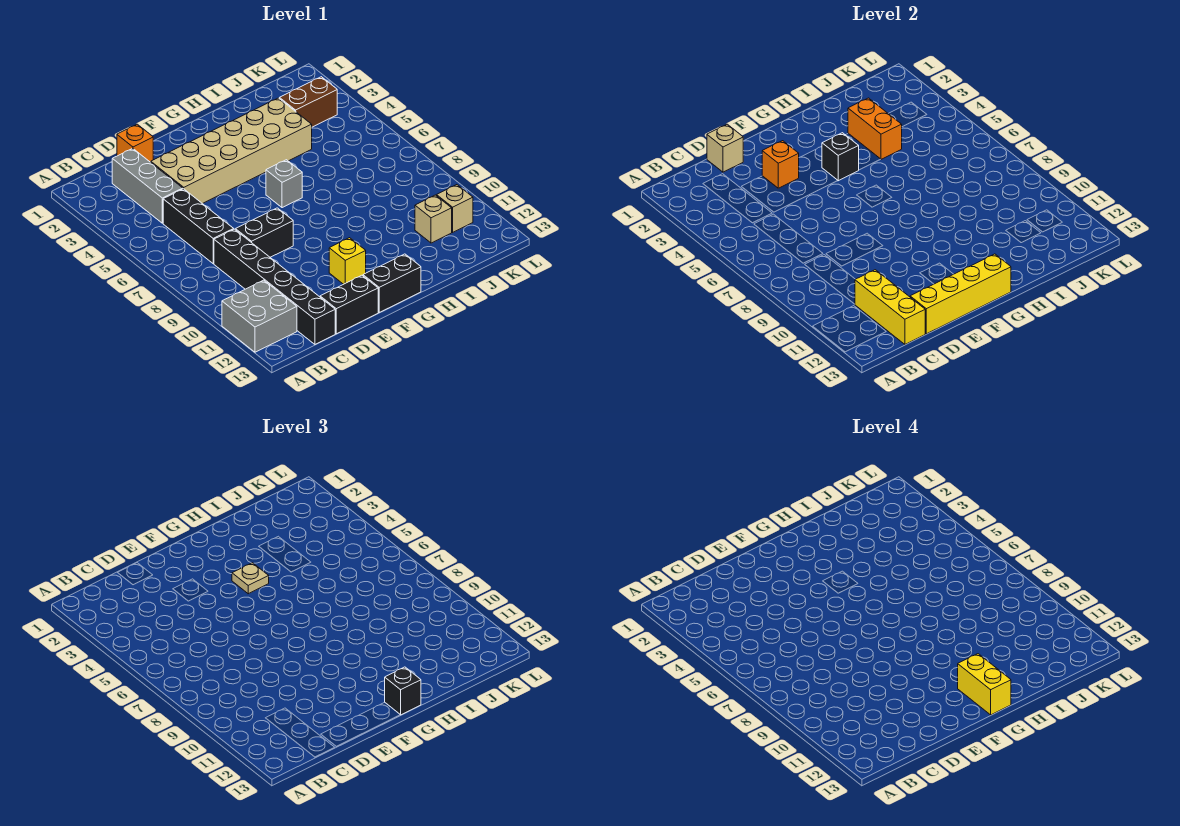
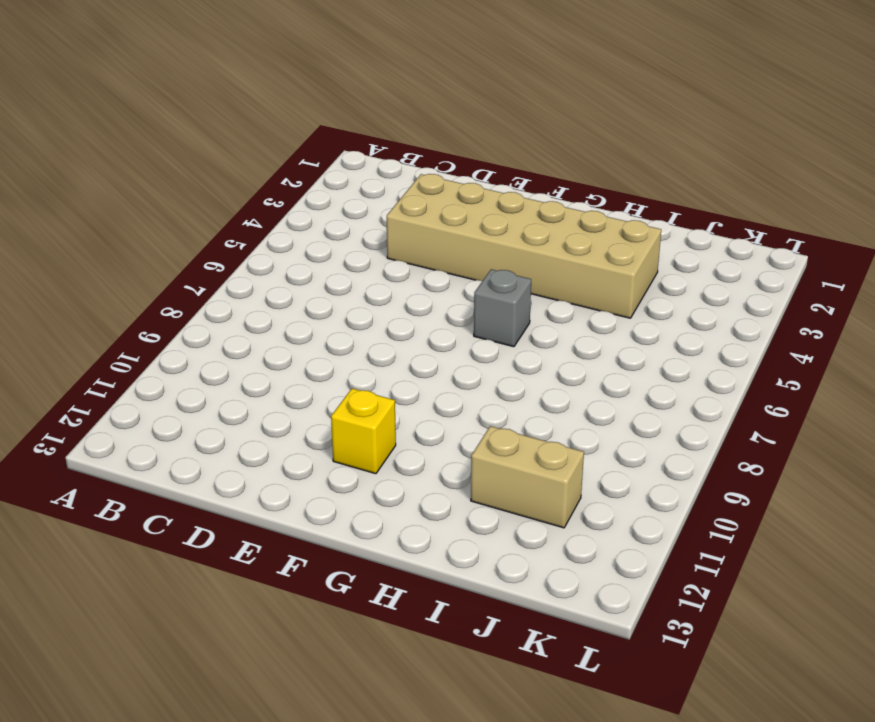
tan brick I11:J11 level 1 -> tan brick J11 level 1
none -> grey brick A11:B12 level 1
none -> grey brick C2:C4 level 1
none -> black brick C5:C7 level 1

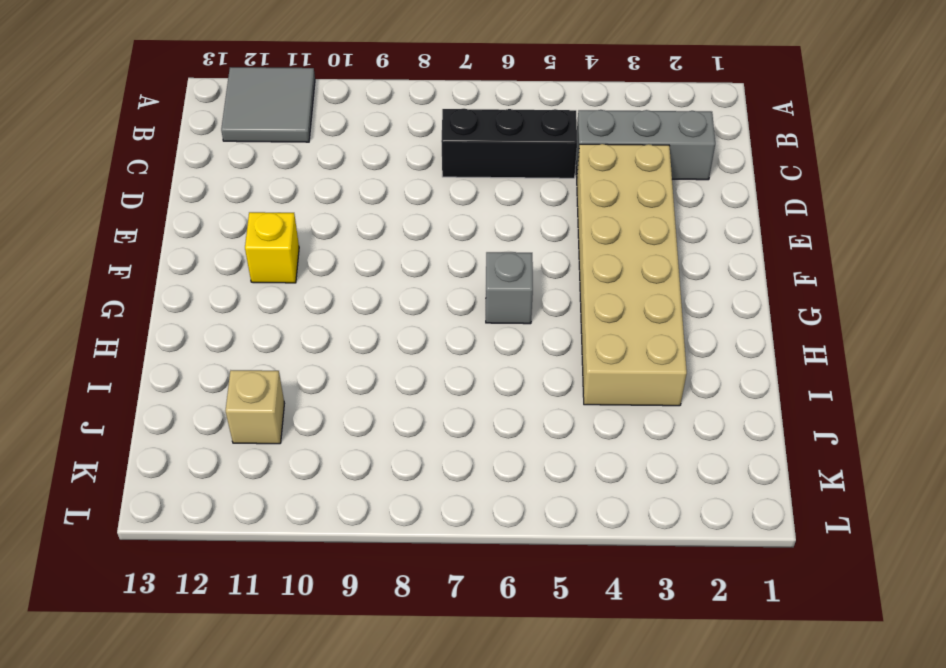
grey tile A11:B12 level 1 -> grey brick A11:B12 level 1
none -> black brick C8:C13 level 1
none -> orange brick D1 level 1
none -> black brick D8:E8 level 1

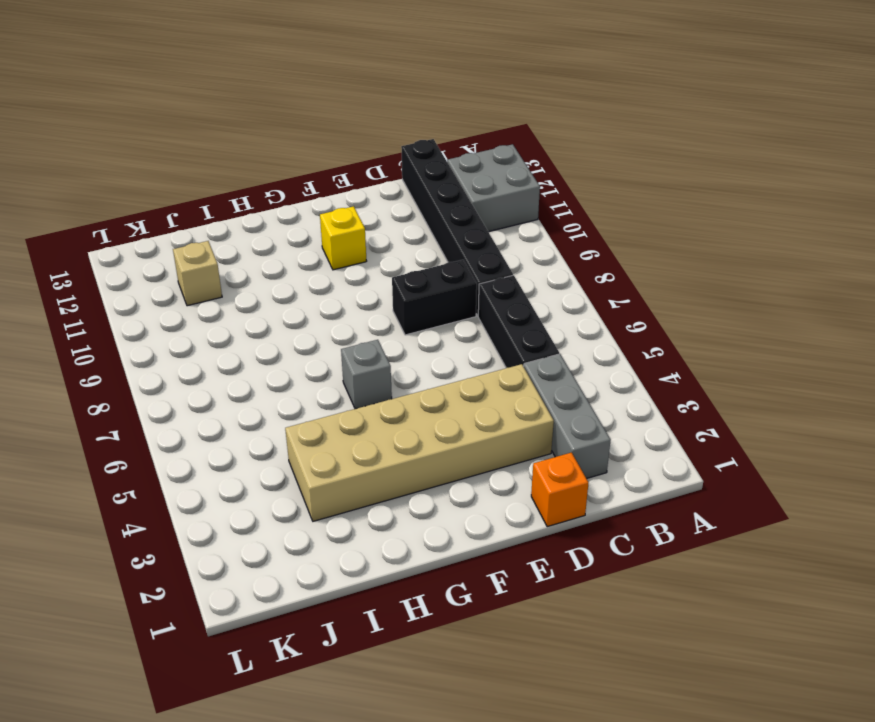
none -> black brick D13:E13 level 1
none -> black brick F13:G13 level 1
none -> brown brick J3:K3 level 1

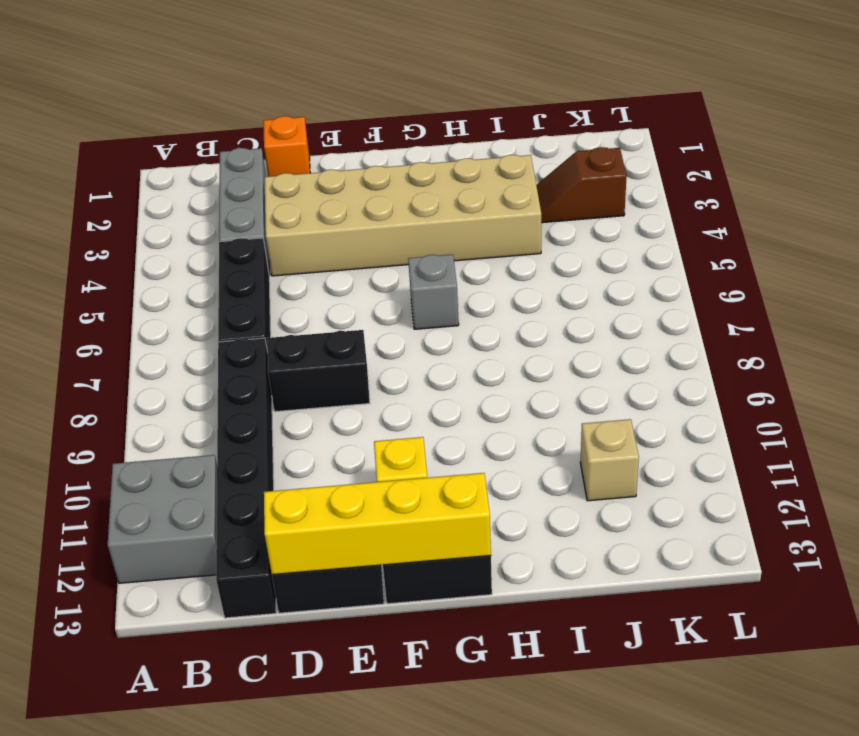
brown slope J3:K3 level 1 top K -> brown brick J3:K3 level 1
none -> tan brick K11 level 1
none -> yellow brick C11:C13 level 2
none -> tan brick D1 level 2

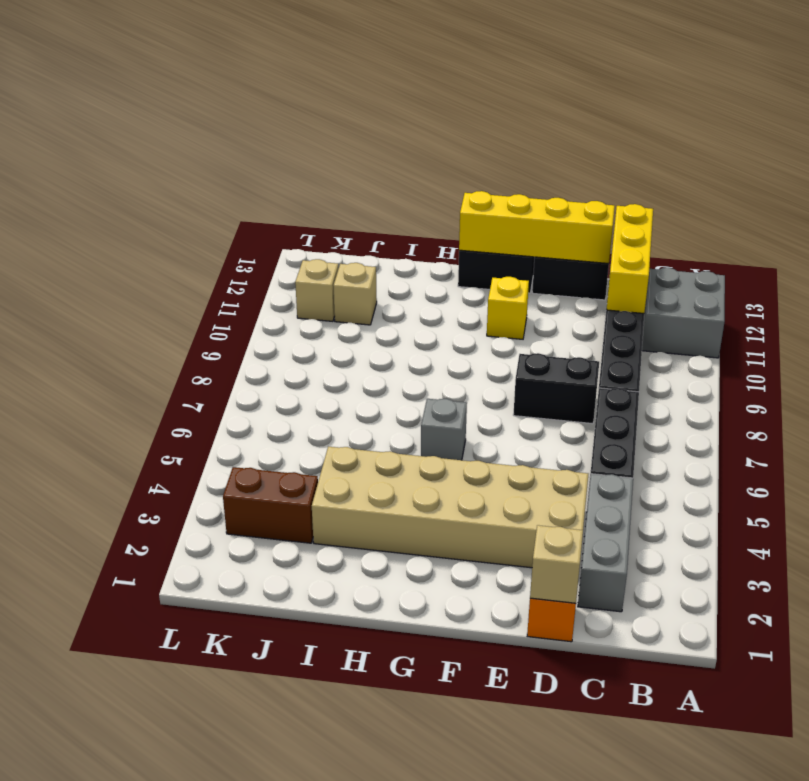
none -> orange brick E3 level 2
none -> black brick G4 level 2
none -> orange brick I3:I4 level 2

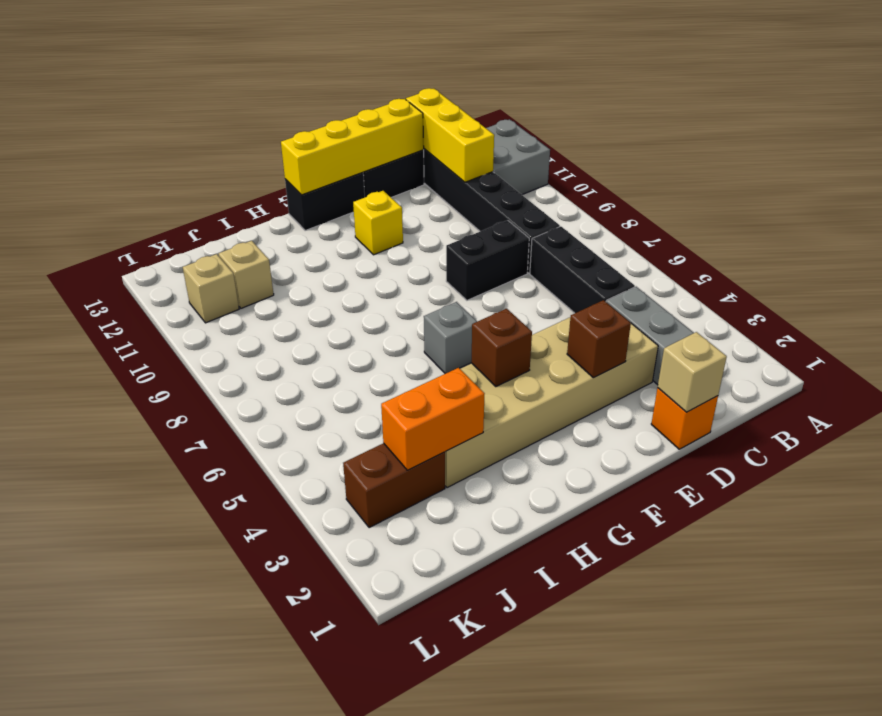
brown brick E3 level 2 -> orange brick E3 level 2
brown brick G4 level 2 -> black brick G4 level 2
orange brick I3:J3 level 2 -> orange brick I3:I4 level 2
none -> tan plate G4 level 3
none -> black brick G13 level 3
none -> yellow brick G12:G13 level 4

